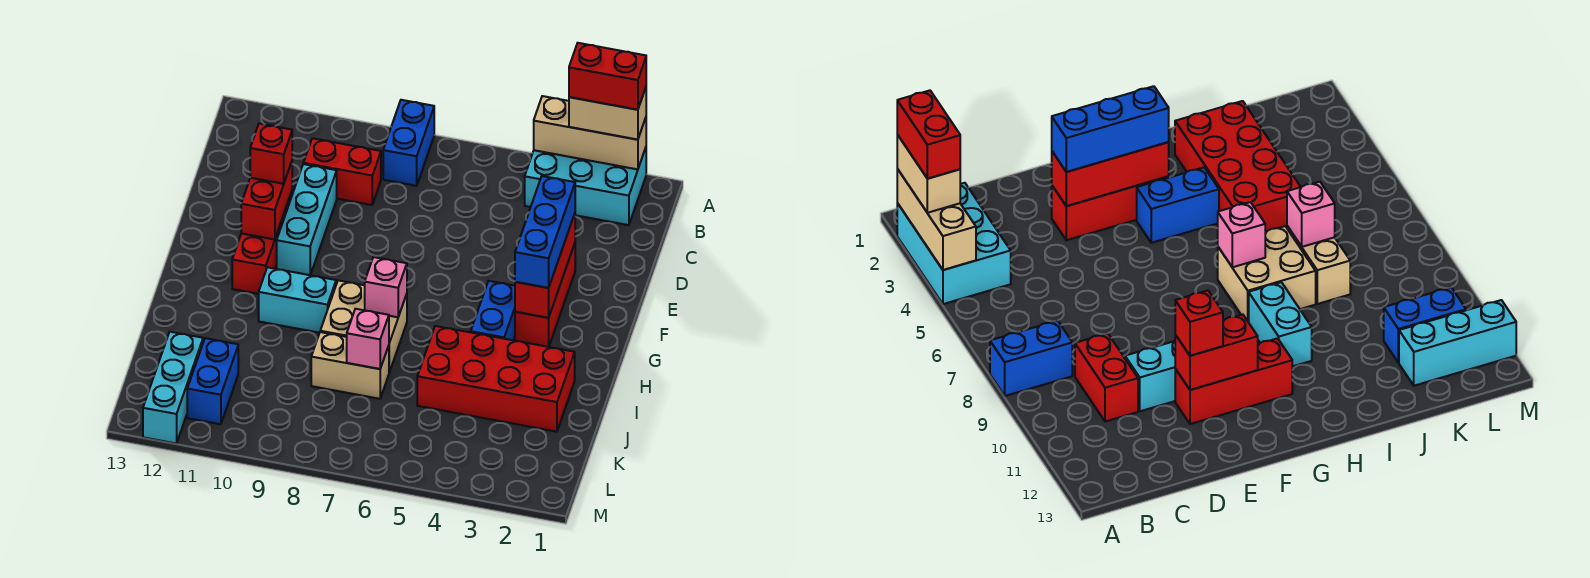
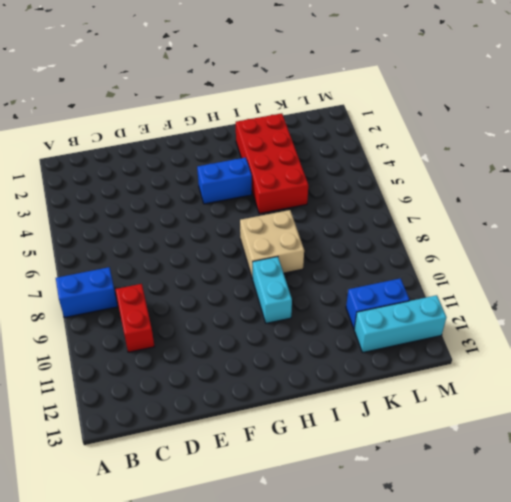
none -> cyan brick A2:B4 level 1
none -> cyan brick D10:F10 level 1
none -> red brick E3:G3 level 1

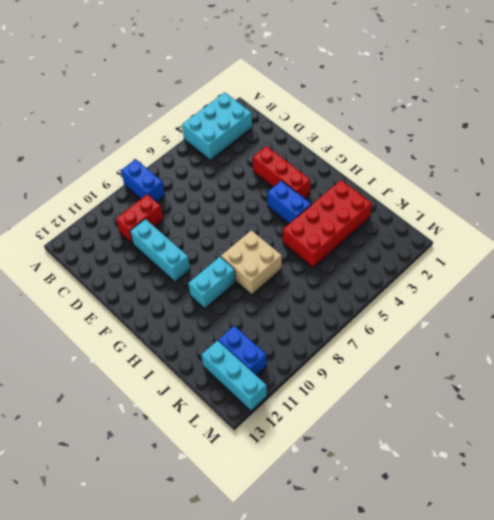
none -> red brick E11:G11 level 1
none -> tan brick J7:J8 level 1
none -> tan brick A2:A4 level 2

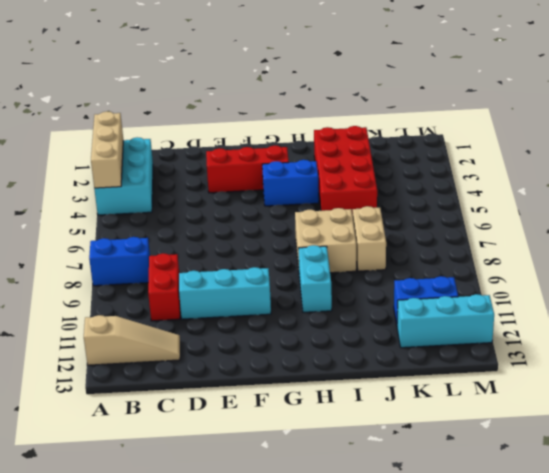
tan slope A12:C12 level 1 top A -> none
none -> red brick E11:G11 level 1
none -> red brick E3:G3 level 2
none -> red brick E11:F11 level 2

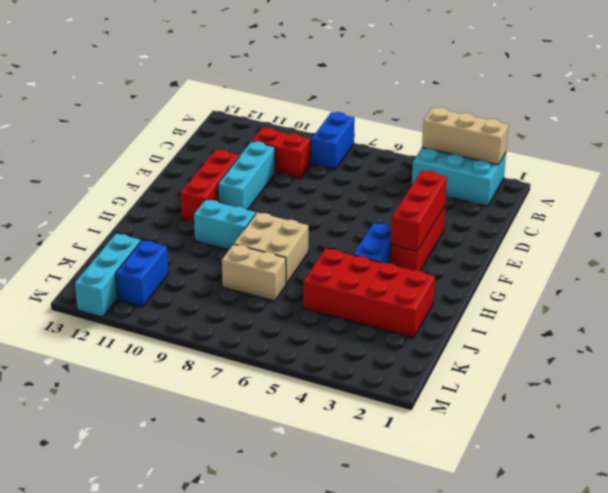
none -> red brick E11:F11 level 2
none -> pink brick H7 level 2
none -> pink brick J7 level 2

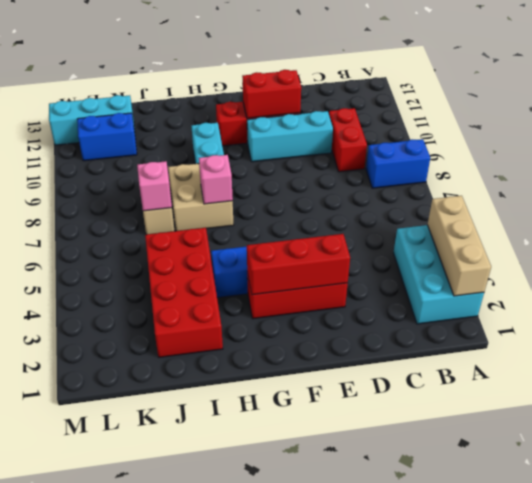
none -> tan brick A2:A3 level 3
none -> blue brick E3:G3 level 3
none -> red brick E11 level 3

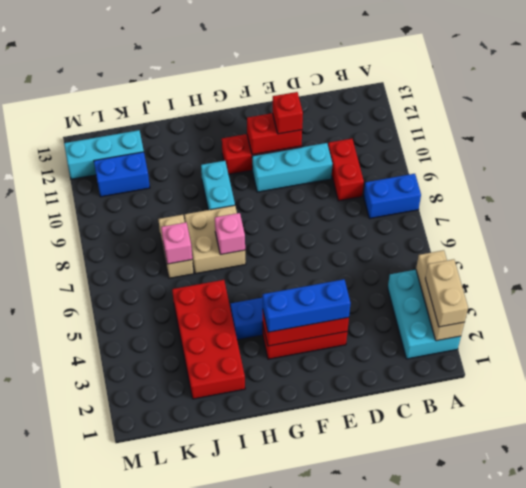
none -> red brick A2:A3 level 4

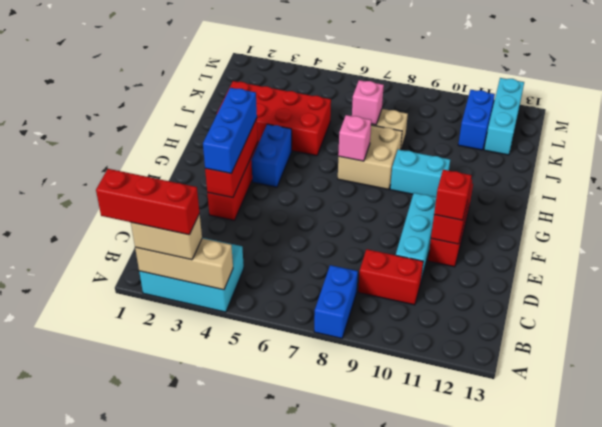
red brick A1:A3 level 4 -> red brick A2:A3 level 4

